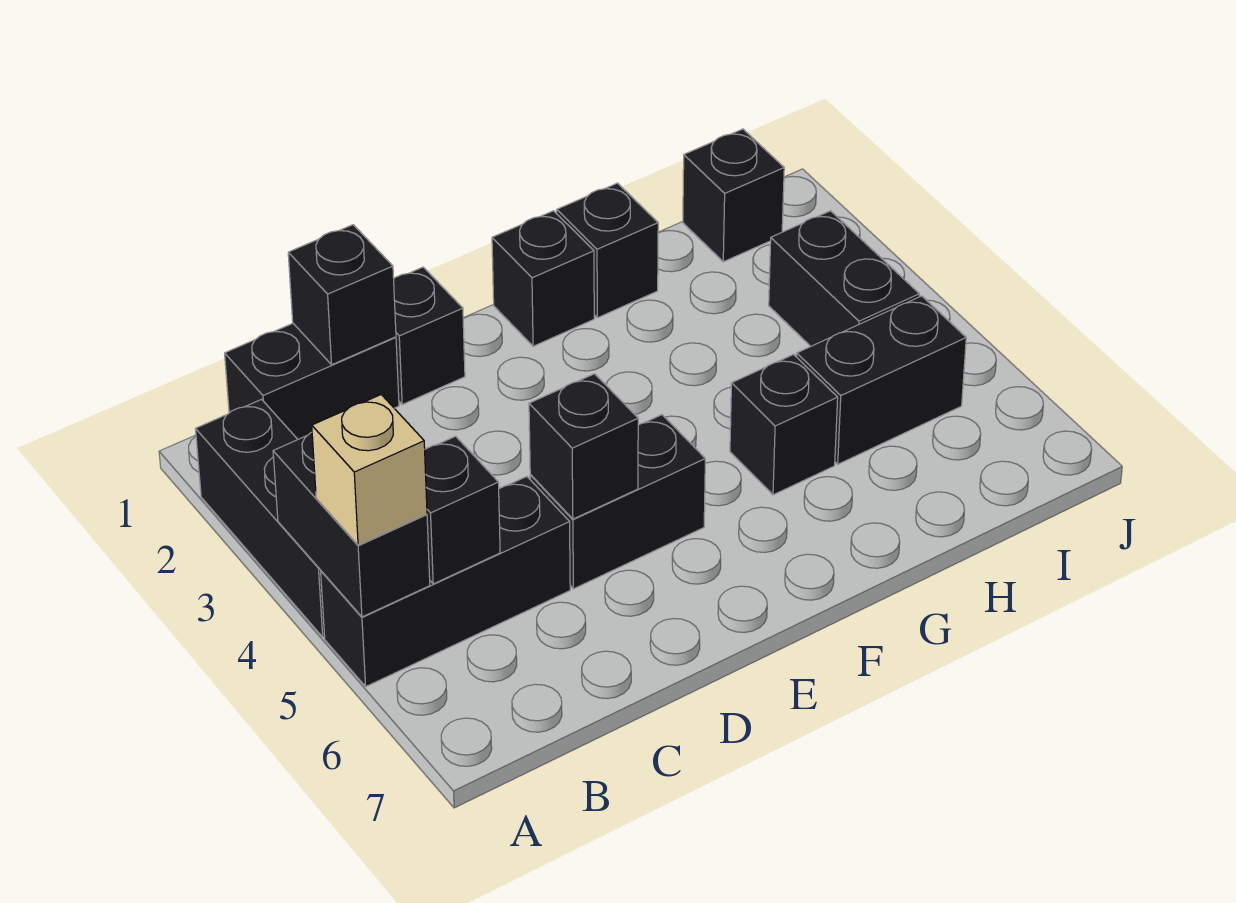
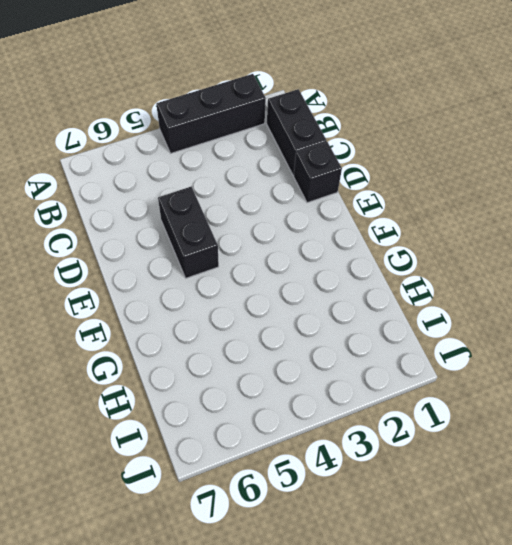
none -> black brick A5:C5 level 1
none -> black brick F1 level 1
none -> black brick G1 level 1

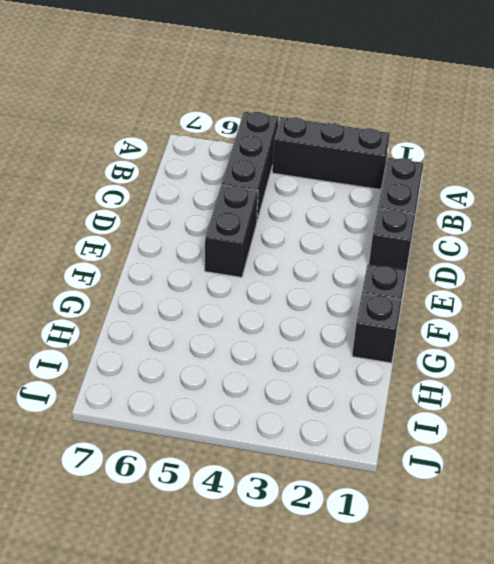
none -> black brick G5 level 1
none -> black brick H5:I5 level 1
none -> black brick I1 level 1

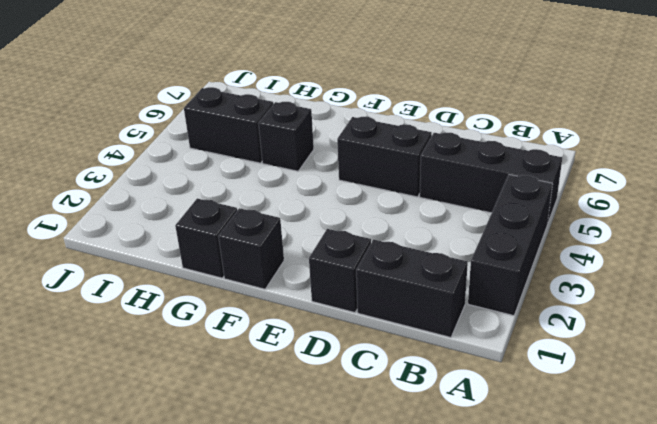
none -> black brick I1 level 1
none -> black brick I3:I4 level 1
none -> black brick A4:A5 level 2

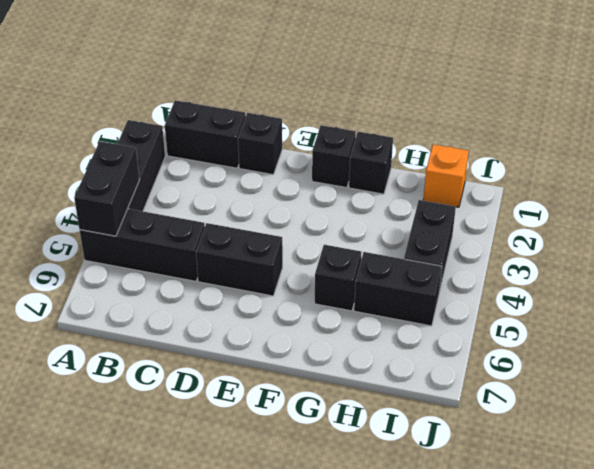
orange brick I1 level 1 -> black brick I1 level 1
none -> black brick B5 level 2
none -> black brick C1 level 2
none -> black brick D5 level 2

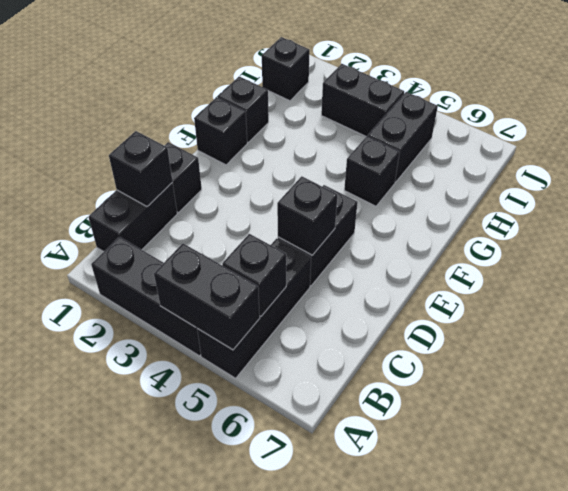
none -> tan brick A5 level 3

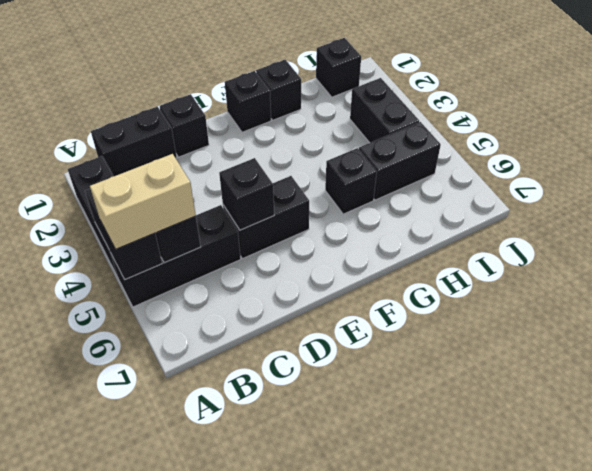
tan brick A5:B5 level 3 -> tan brick A5 level 3
none -> black brick C1 level 2

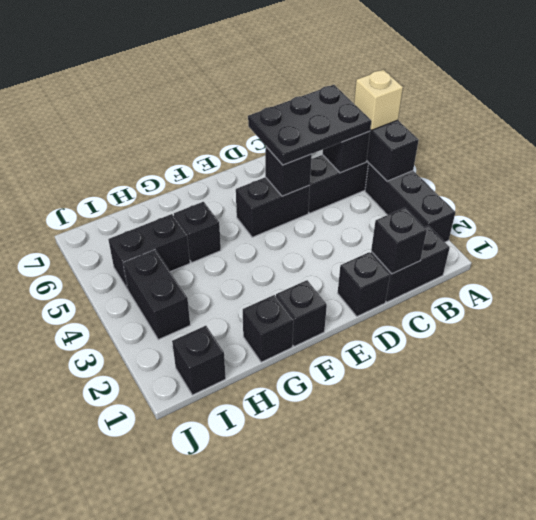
black plate B5:D6 level 3 -> none

